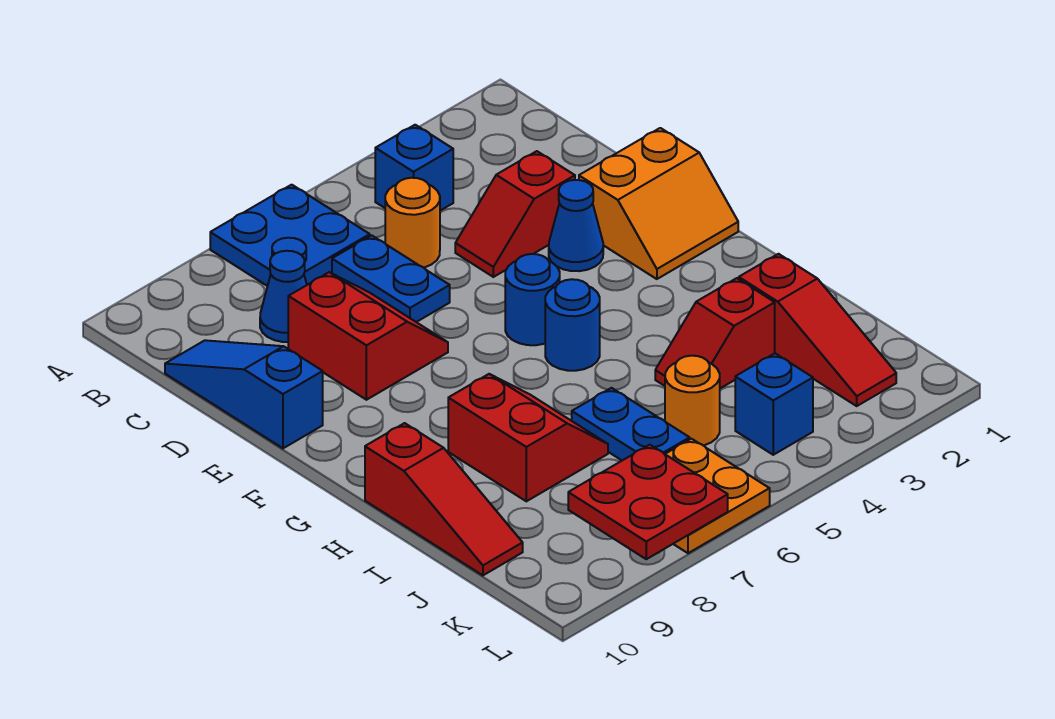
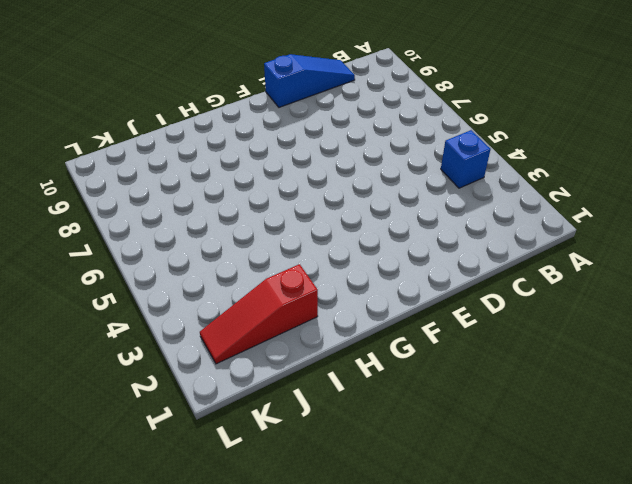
none -> blue plate A6:B7 level 1
none -> orange round brick C5 level 1
none -> blue plate C6:D6 level 1

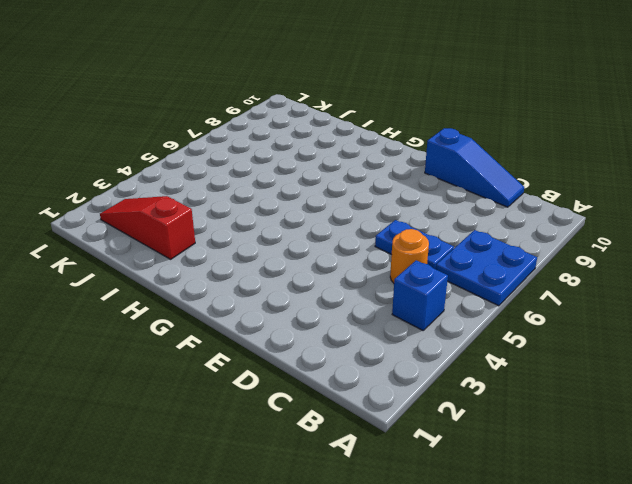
none -> blue cone C8 level 1
none -> red slope D3:D4 level 1 top 3
none -> red slope D7:E8 level 1 top 8

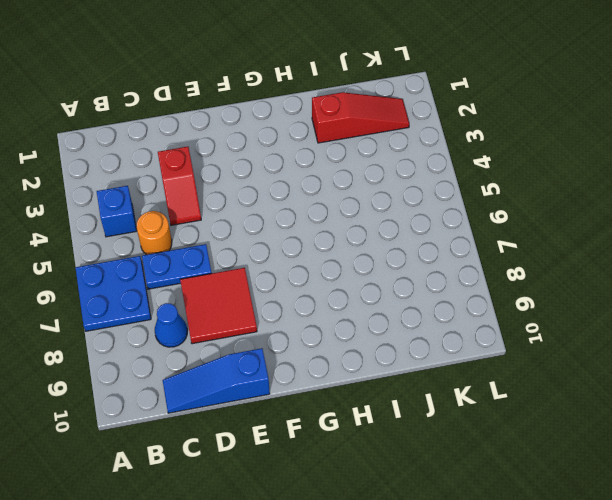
red tile D7:E8 level 1 -> red slope D7:E8 level 1 top 8
none -> orange slope E1:F2 level 1 top E
none -> blue cone E3 level 1
none -> blue round brick F5 level 1

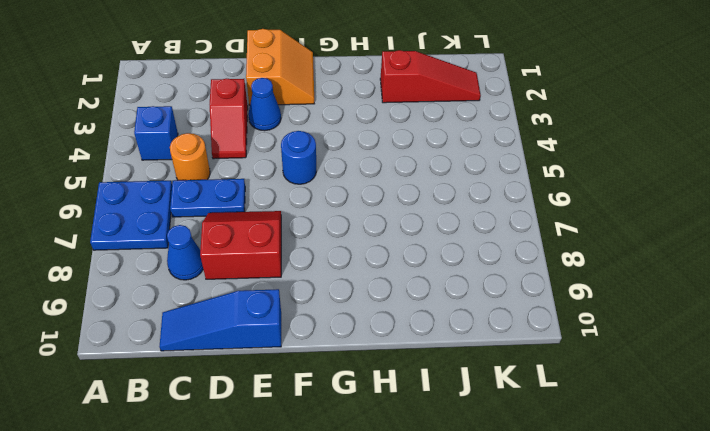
none -> blue round brick G5 level 1
none -> red slope H7:I8 level 1 top 8
none -> red slope H10:J10 level 1 top H

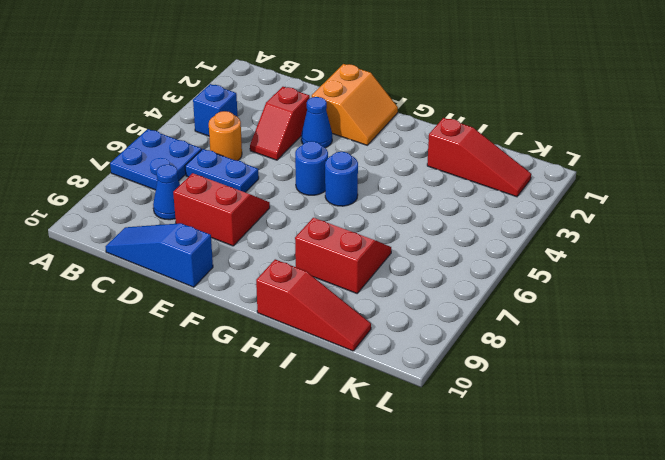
none -> red slope I3:I4 level 1 top 3
none -> blue plate I6:J6 level 1
none -> orange round brick J5 level 1

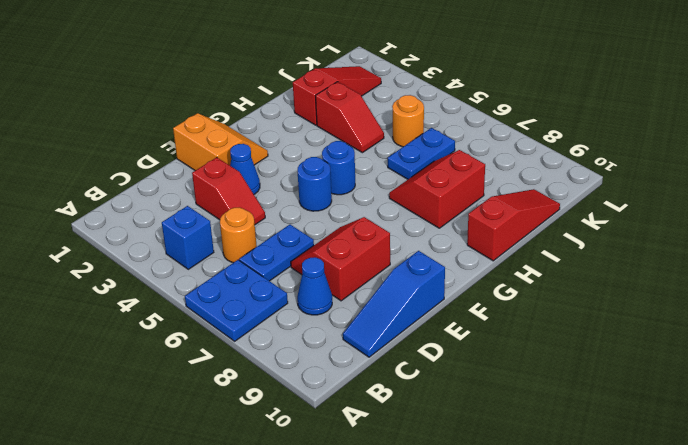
none -> blue brick K4 level 1
none -> orange plate K6:L7 level 1
none -> red plate K7:L8 level 2

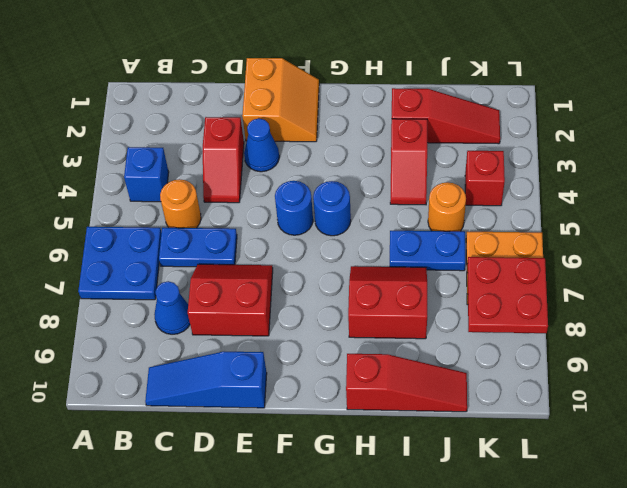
red brick K4 level 1 -> blue brick K4 level 1

